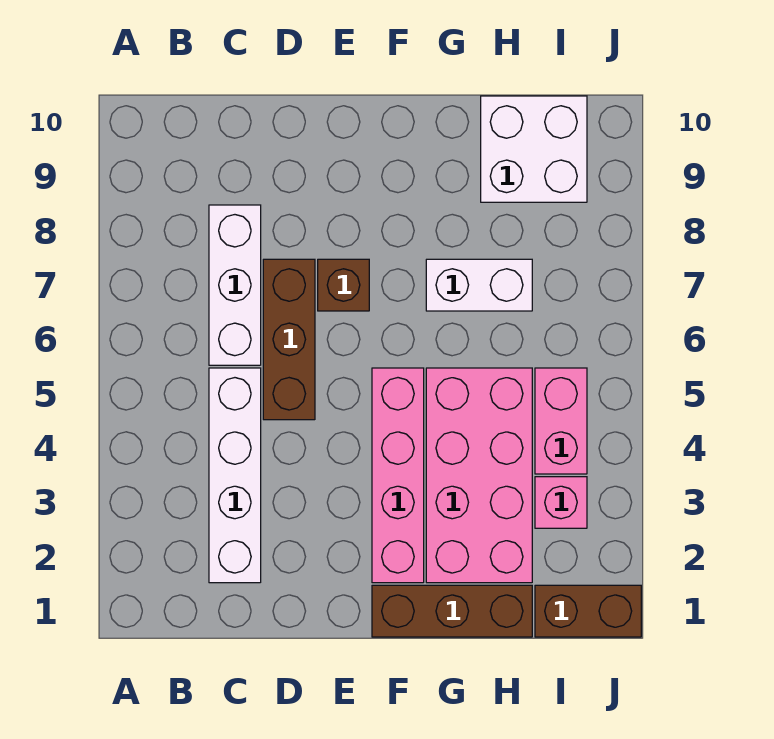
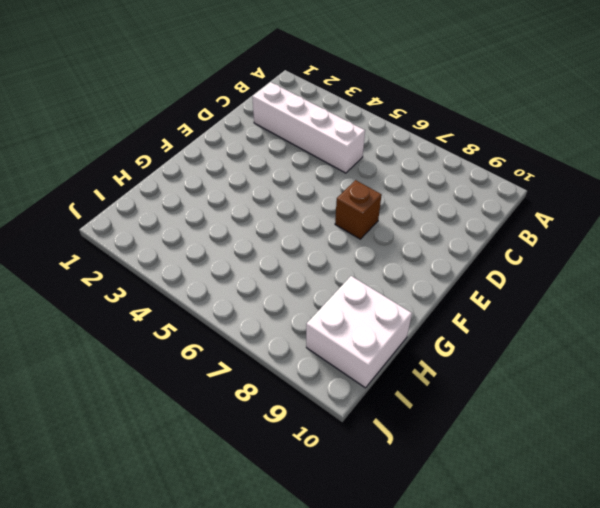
none -> white brick C6:C8 level 1
none -> brown brick D5:D7 level 1
none -> brown brick F1:H1 level 1

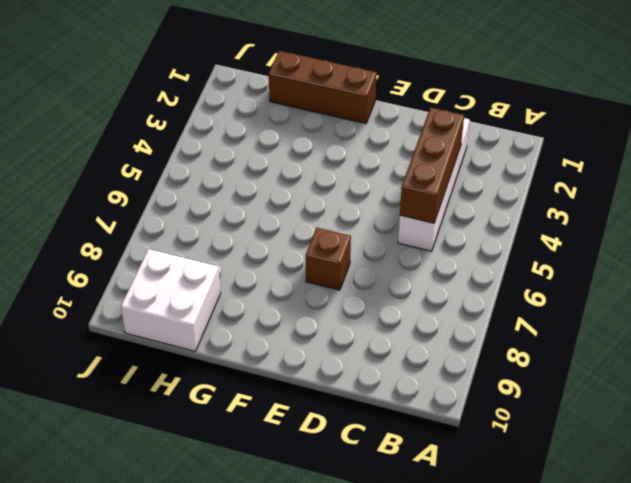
brown brick C3:C5 level 2 -> brown brick D5:D7 level 1
none -> white brick C6:C8 level 1
none -> pink brick F2:F5 level 1
none -> pink brick G2:H5 level 1

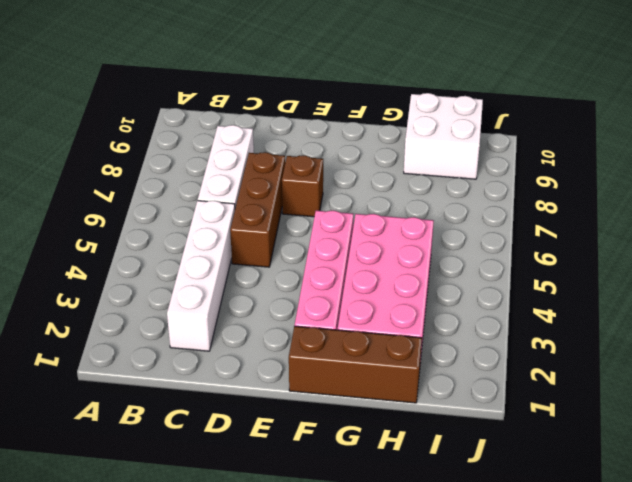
none -> white brick G7:H7 level 1
none -> brown brick I1:J1 level 1
none -> pink brick I3 level 1

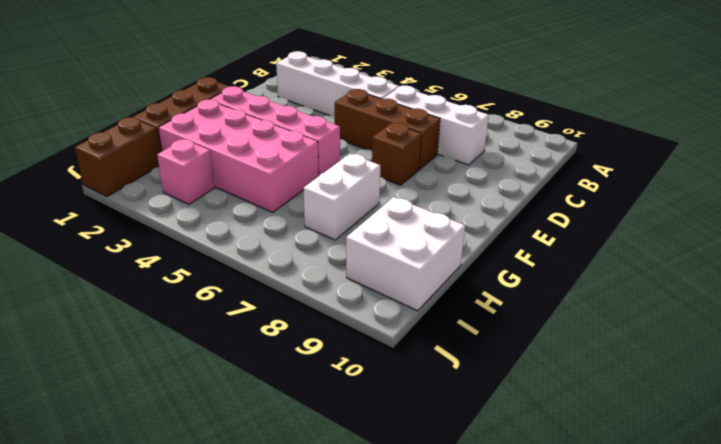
none -> pink brick I4:I5 level 1

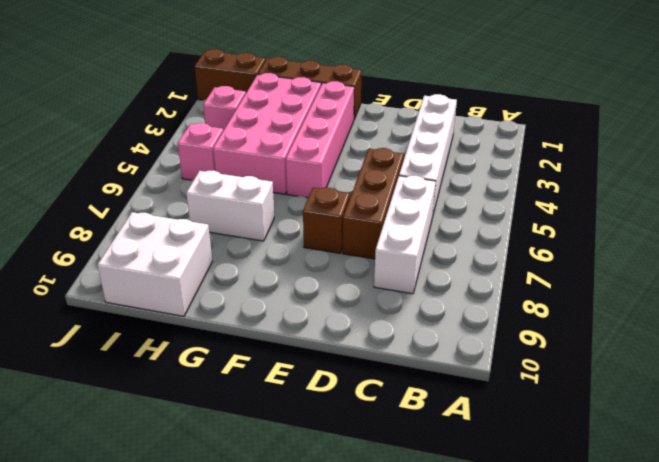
pink brick I5 level 1 -> pink brick I4:I5 level 1

